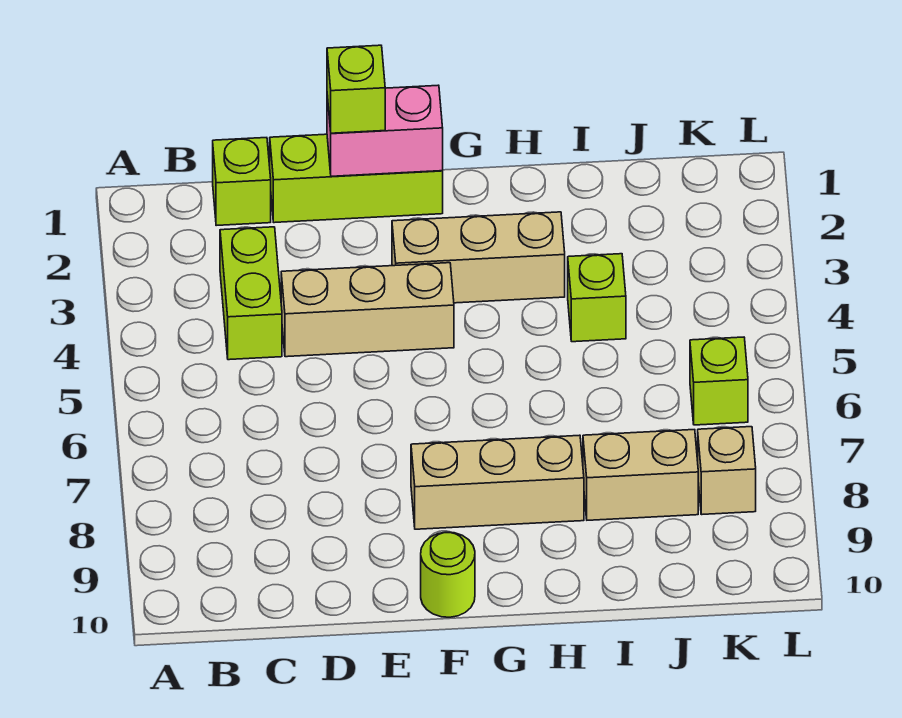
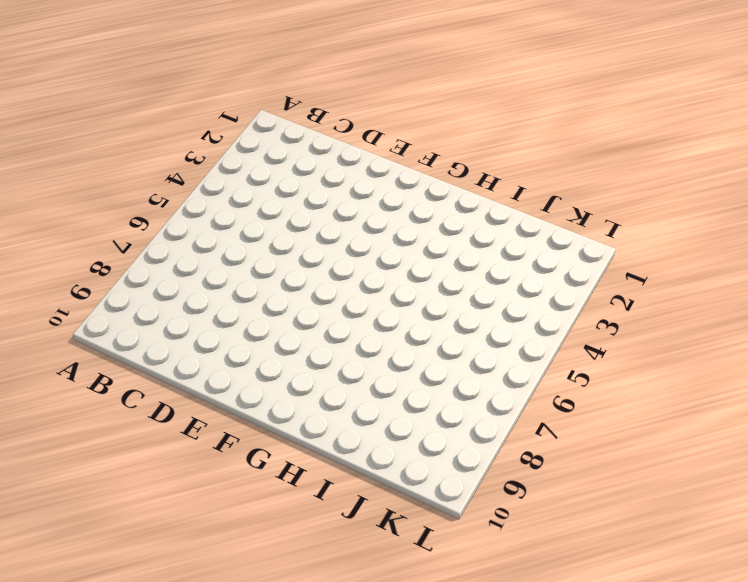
none -> lime brick C1 level 1
none -> lime brick C3:C4 level 1
none -> lime brick D1:F1 level 1

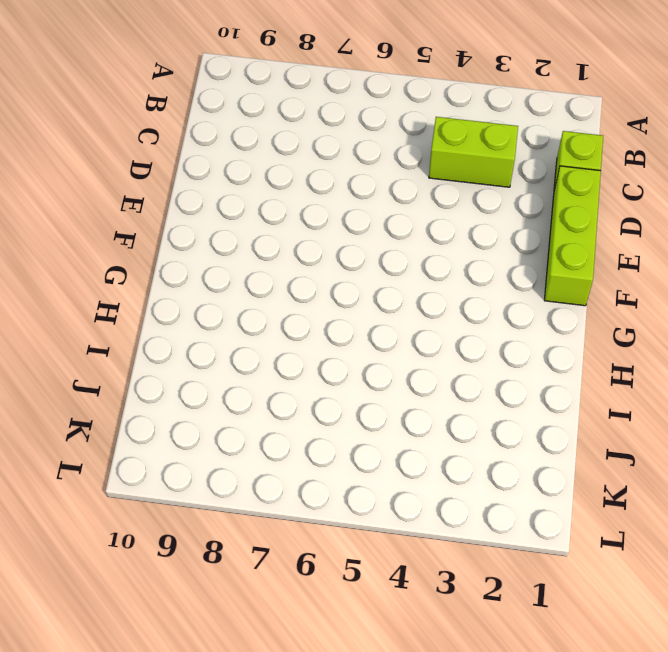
none -> tan brick D4:F4 level 1
none -> tan brick F3:H3 level 1
none -> tan brick F8:H8 level 1

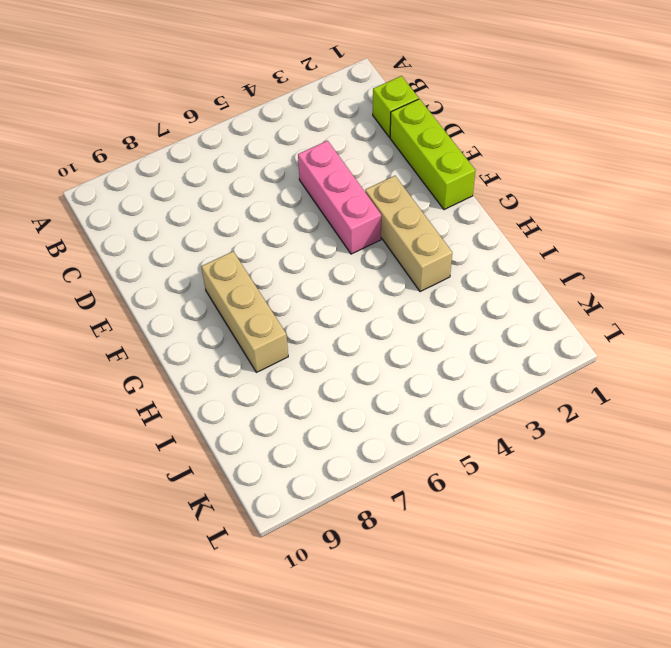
pink brick D4:F4 level 1 -> tan brick D4:F4 level 1
none -> lime brick C3:C4 level 1
none -> lime round brick F10 level 1
none -> lime brick I4 level 1

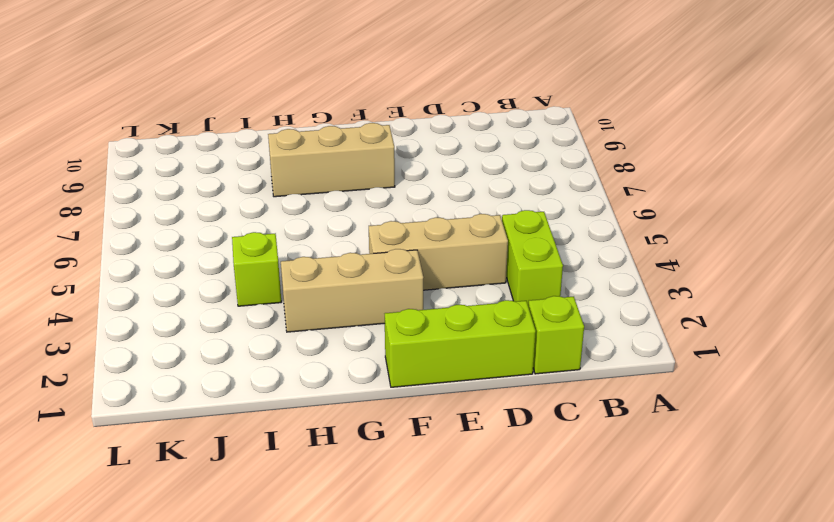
none -> lime round brick F10 level 1
none -> tan brick I8:J8 level 1
none -> lime brick K6 level 1

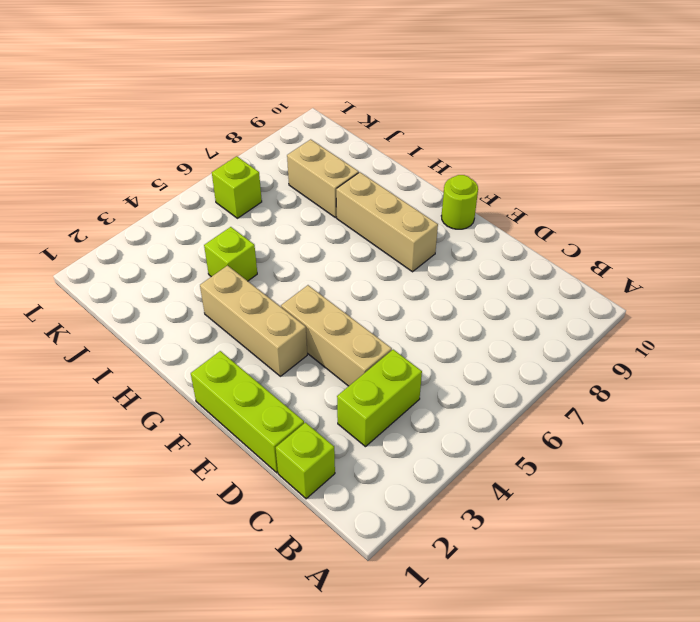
none -> tan brick K8 level 1
none -> pink brick E1:F1 level 2
none -> lime brick E1 level 3

